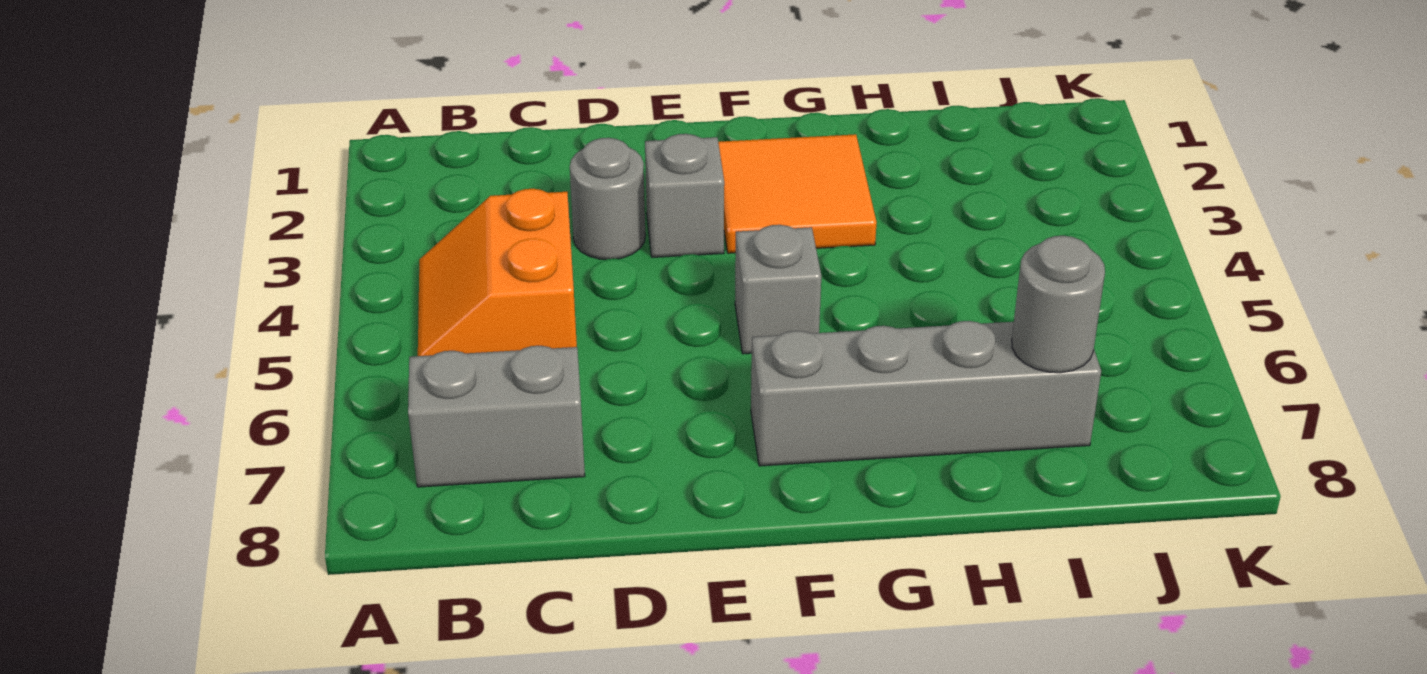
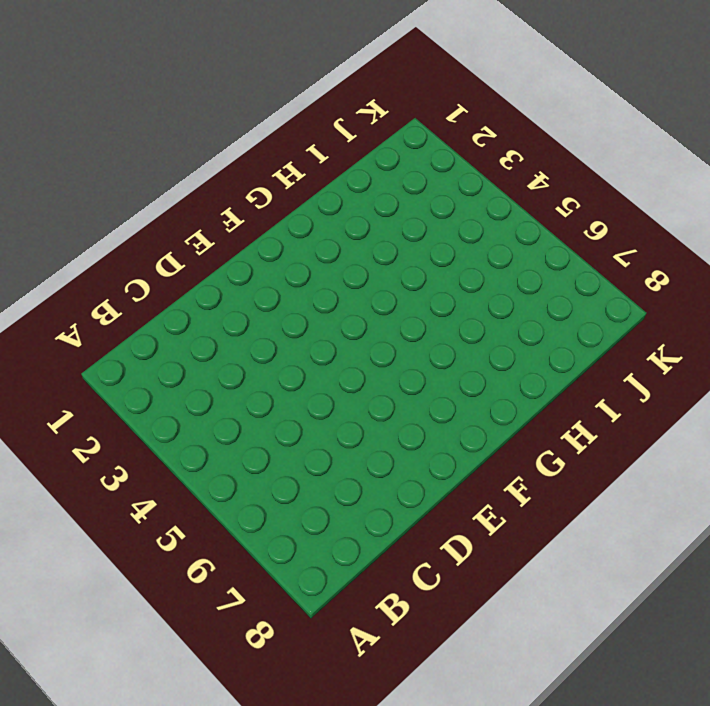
none -> orange slope B4:C5 level 1 top C
none -> grey brick B7:C7 level 1

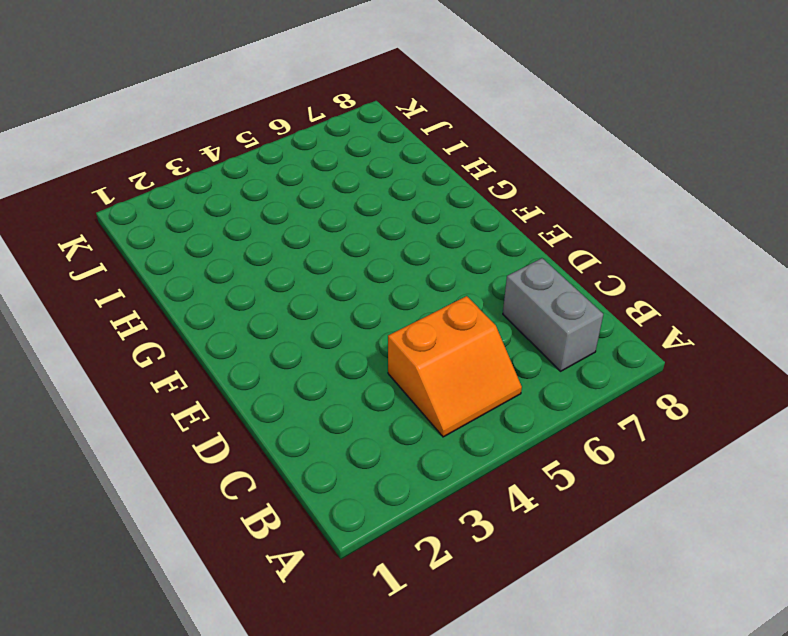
none -> grey round brick D3 level 1
none -> grey brick E3 level 1

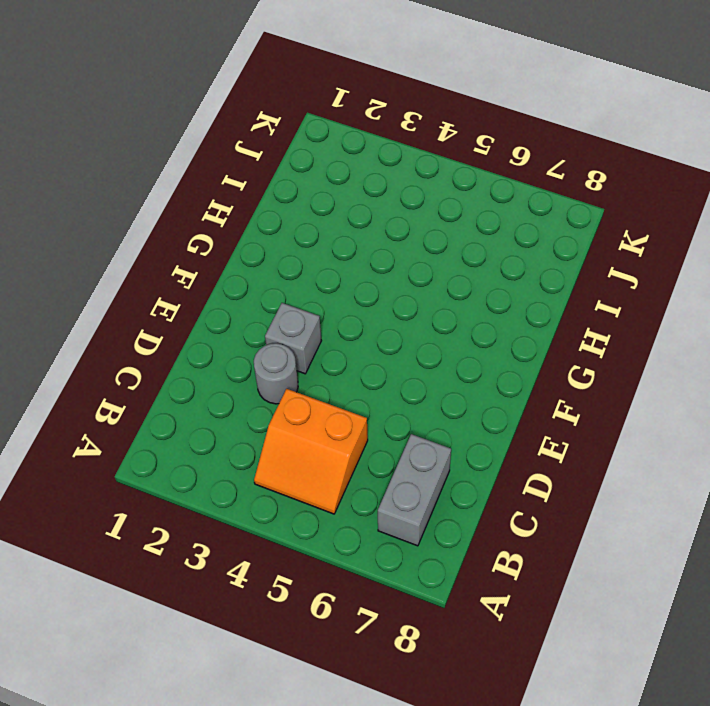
none -> orange tile F2:G3 level 1
none -> grey brick F5 level 1

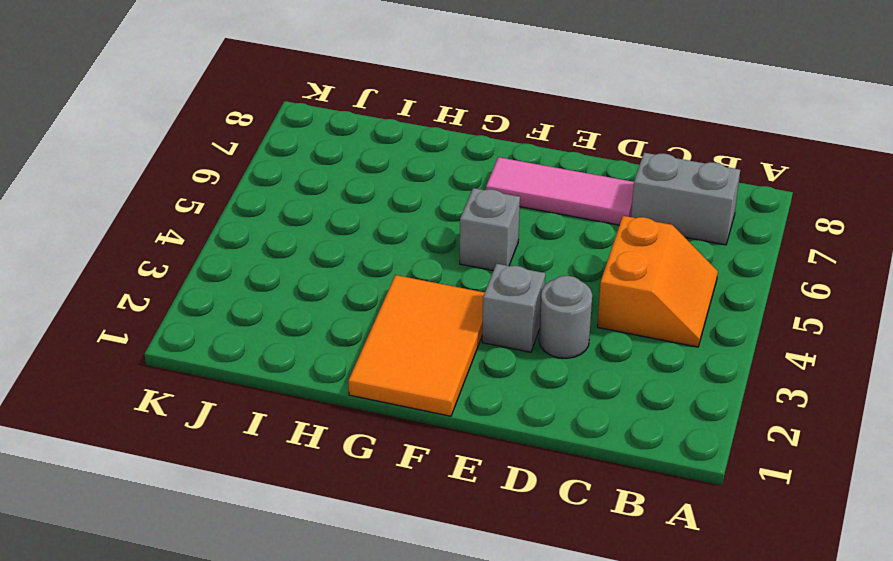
pink tile D7:F7 level 1 -> grey brick F7:I7 level 1
orange tile F1:G3 level 1 -> orange tile F2:G3 level 1
none -> grey round brick I7 level 2

